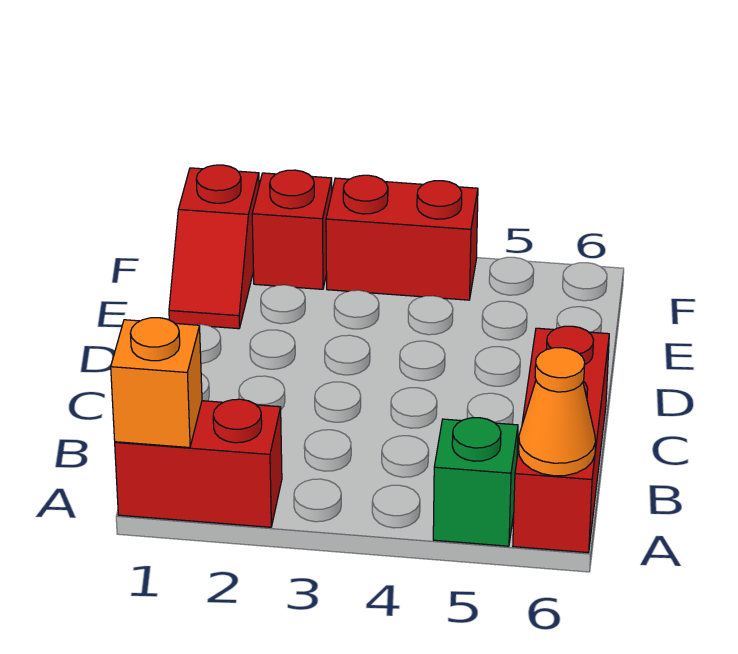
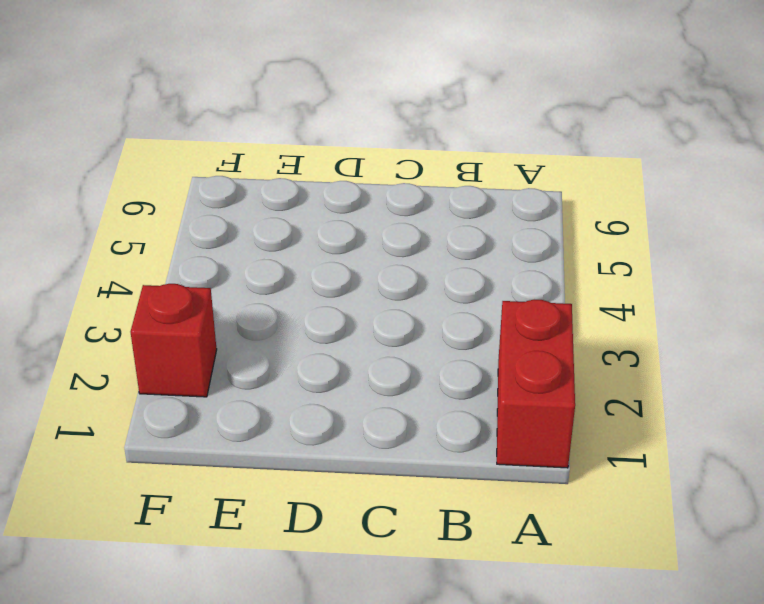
none -> green brick A5 level 1
none -> red brick A6:C6 level 1

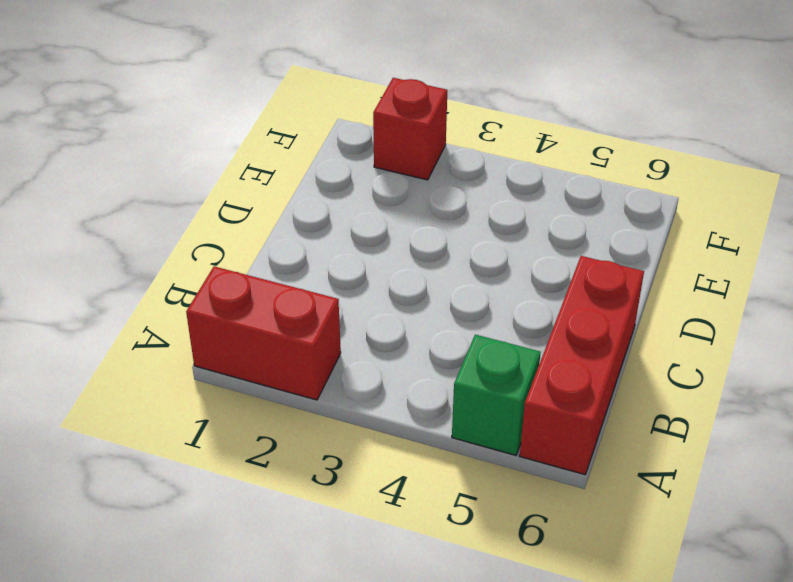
none -> red slope E1:F1 level 1 top F
none -> red brick F3:F4 level 1

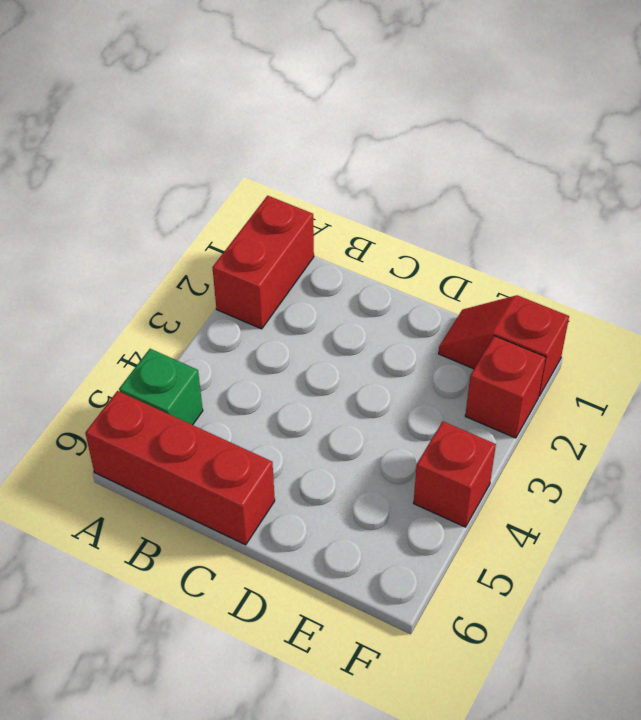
red brick F4 level 1 -> red brick F3:F4 level 1
none -> orange brick A1 level 2
none -> orange cone A6 level 2

